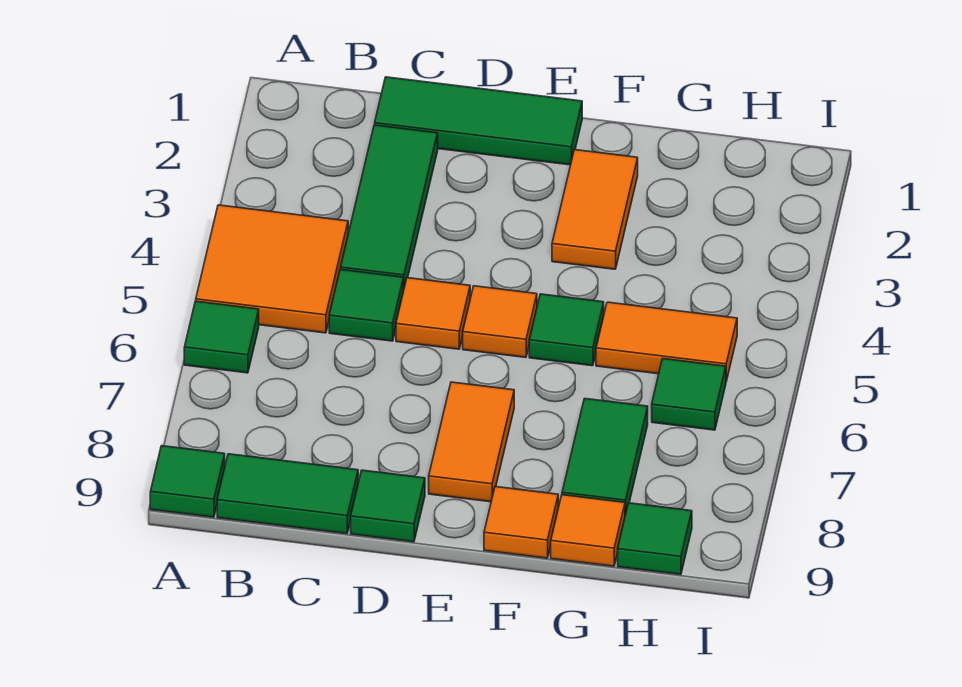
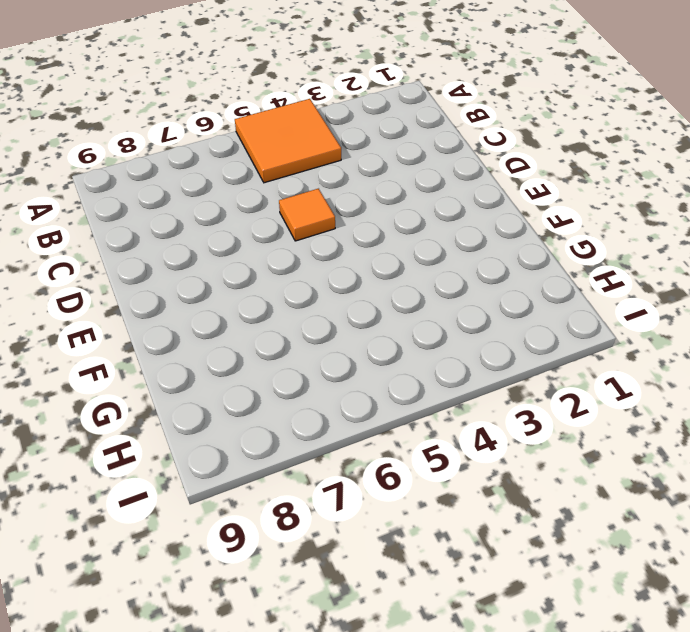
none -> green tile A6 level 1
none -> green tile A9 level 1
none -> green tile B9:C9 level 1

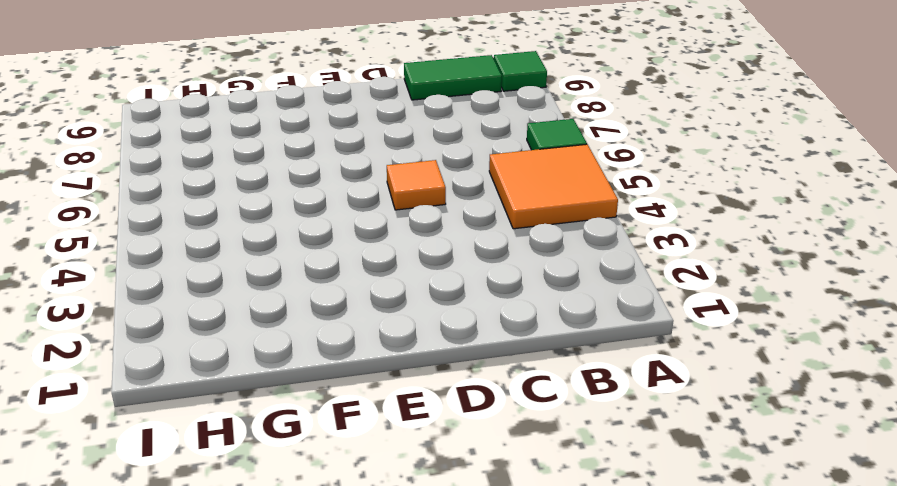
none -> green tile C1:E1 level 1
none -> green tile C2:C4 level 1
none -> green tile C5 level 1

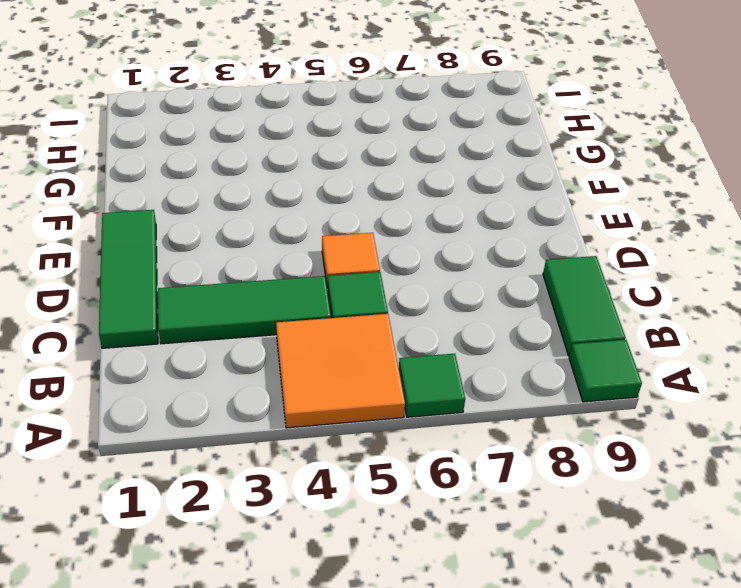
none -> green tile D9 level 1
none -> orange tile E5 level 1
none -> orange tile E7:E8 level 1

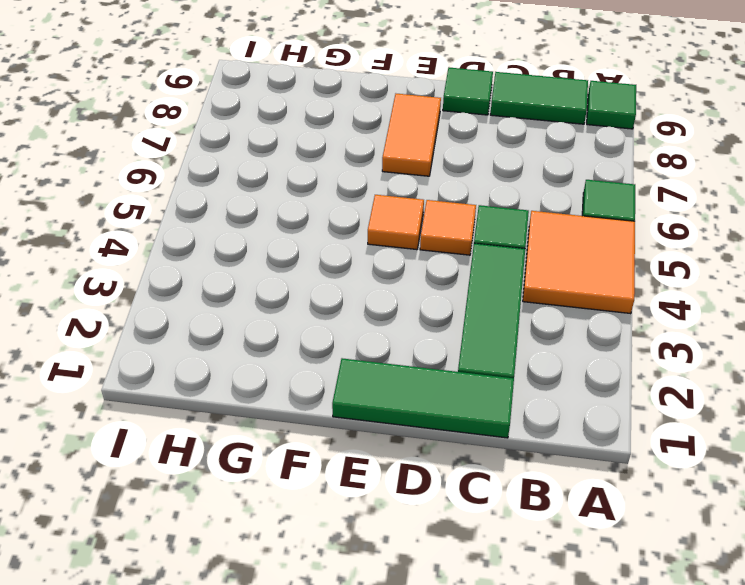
none -> orange tile F2:F3 level 1
none -> green tile F5 level 1
none -> orange tile F9 level 1

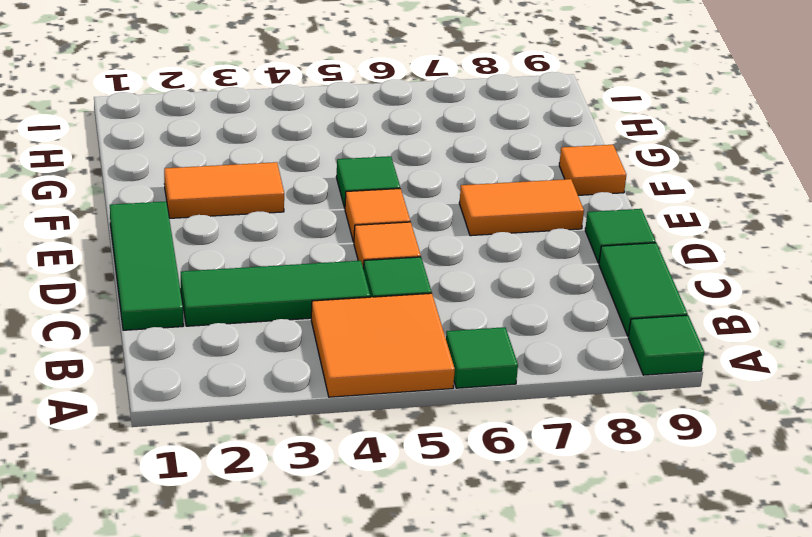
none -> orange tile G5:H5 level 1
none -> green tile G7:G8 level 1
none -> orange tile G9 level 1

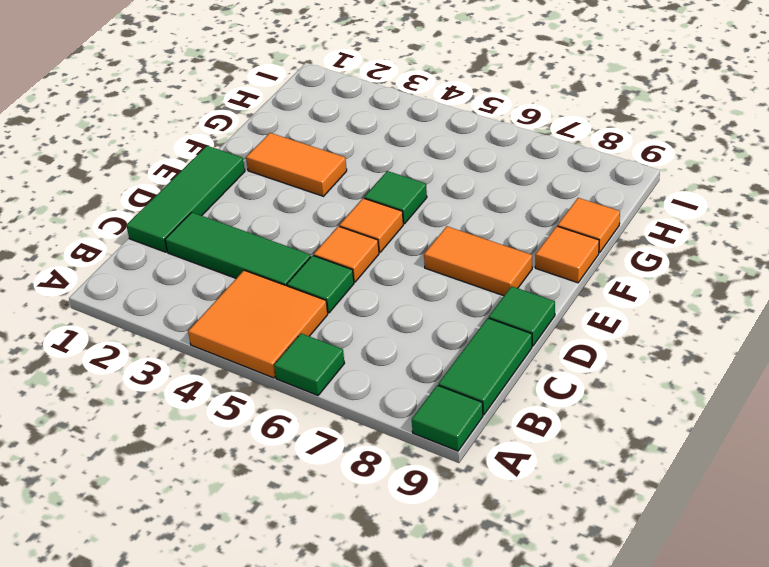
none -> orange tile G5:H5 level 1
none -> green tile G7:G8 level 1
none -> green tile H6 level 1

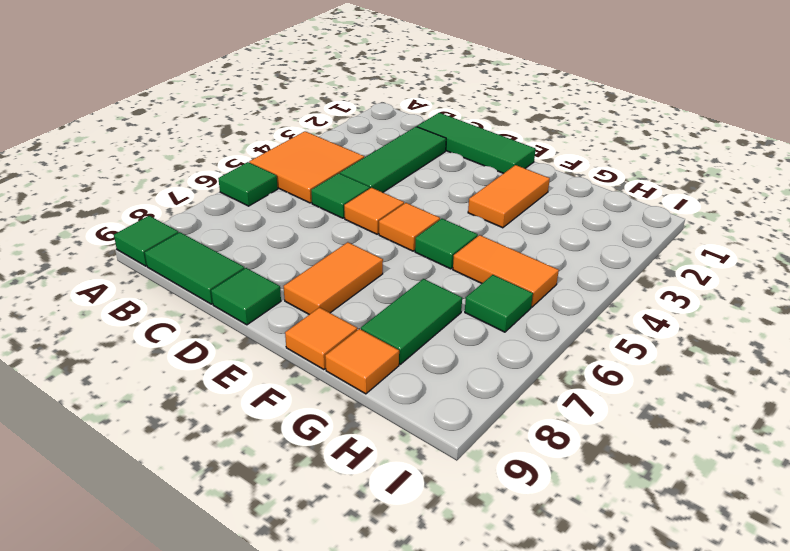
none -> green tile H9 level 1

